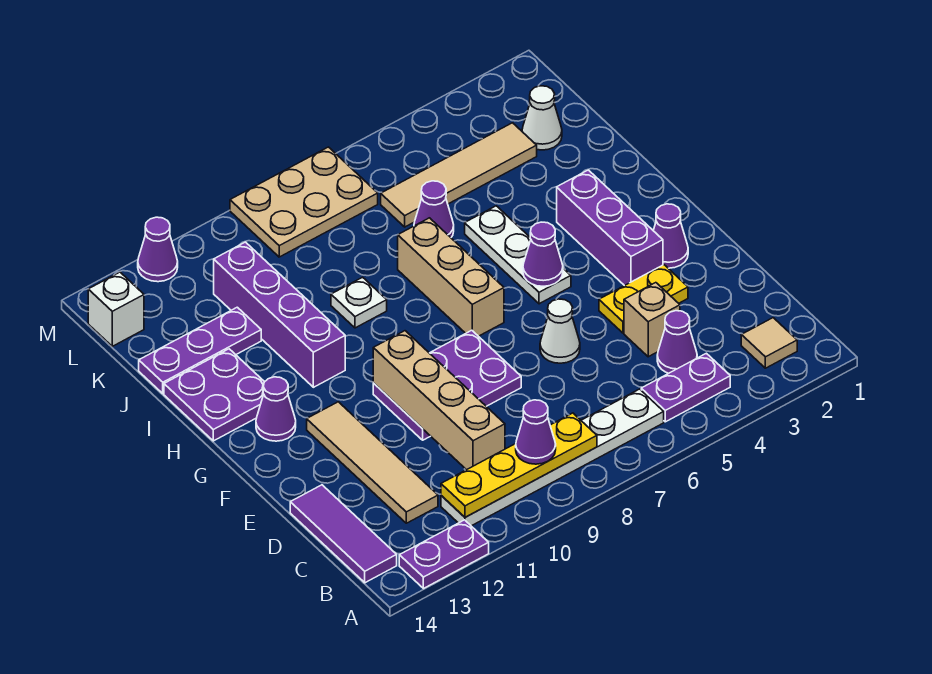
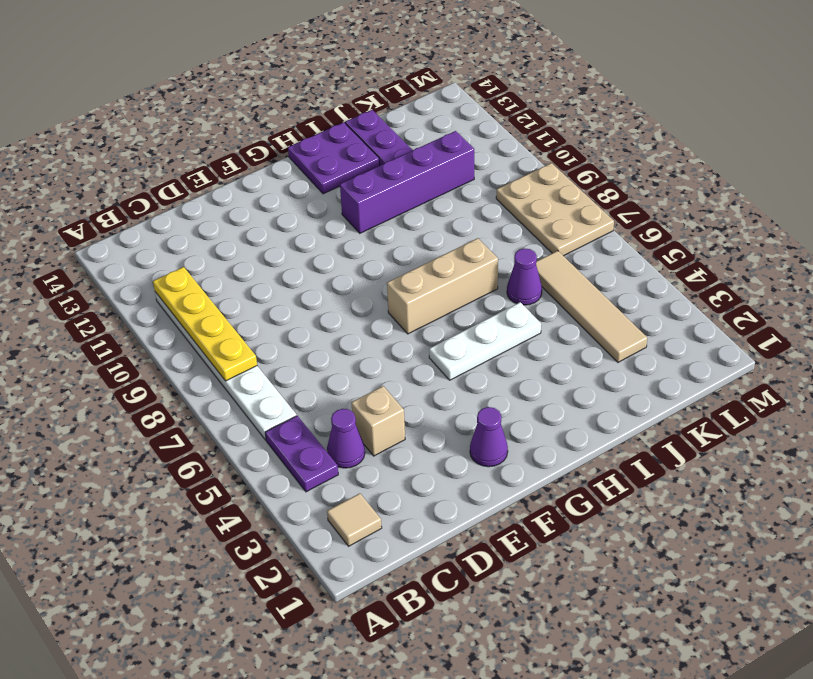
none -> purple plate A12:A13 level 1
none -> purple tile B14:D14 level 1
none -> tan tile C12:F12 level 1
none -> yellow plate E3:E4 level 1

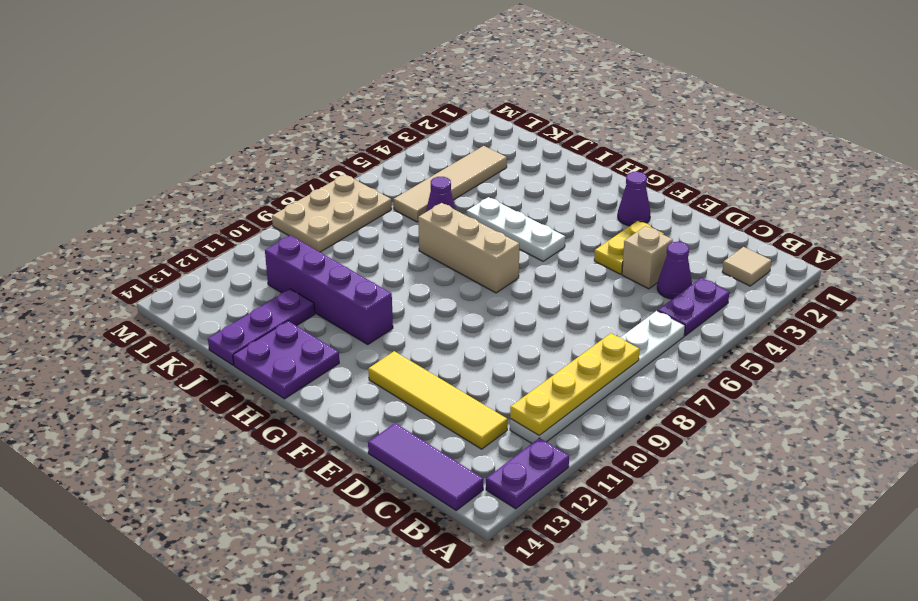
yellow tile C12:F12 level 1 -> tan tile C12:F12 level 1
none -> white cone E6 level 1
none -> purple plate E8:F10 level 1
none -> purple brick F3:H3 level 1
none -> purple cone G13 level 1

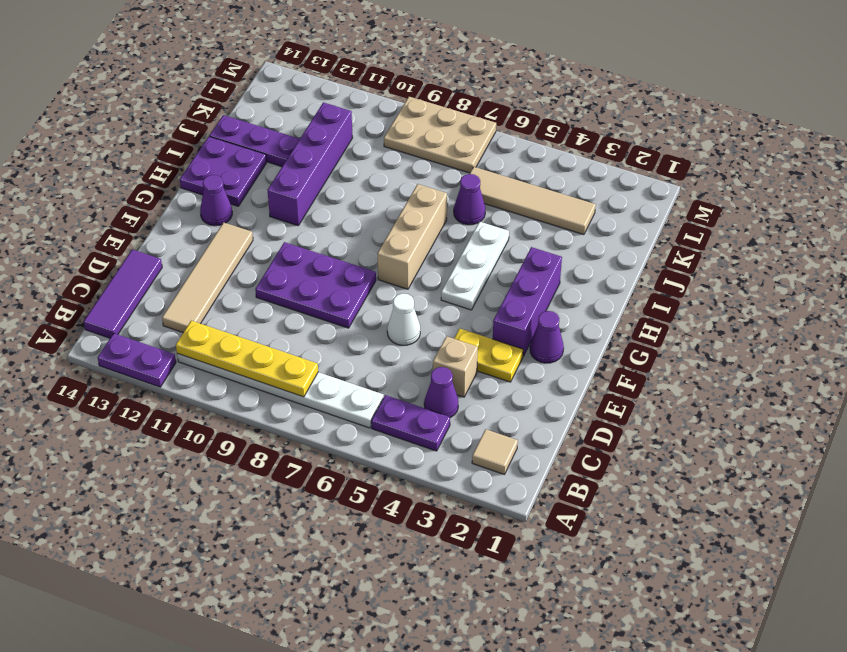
none -> white plate I9 level 1
none -> white cone K2 level 1
none -> white brick L14 level 1
none -> purple cone M12 level 1

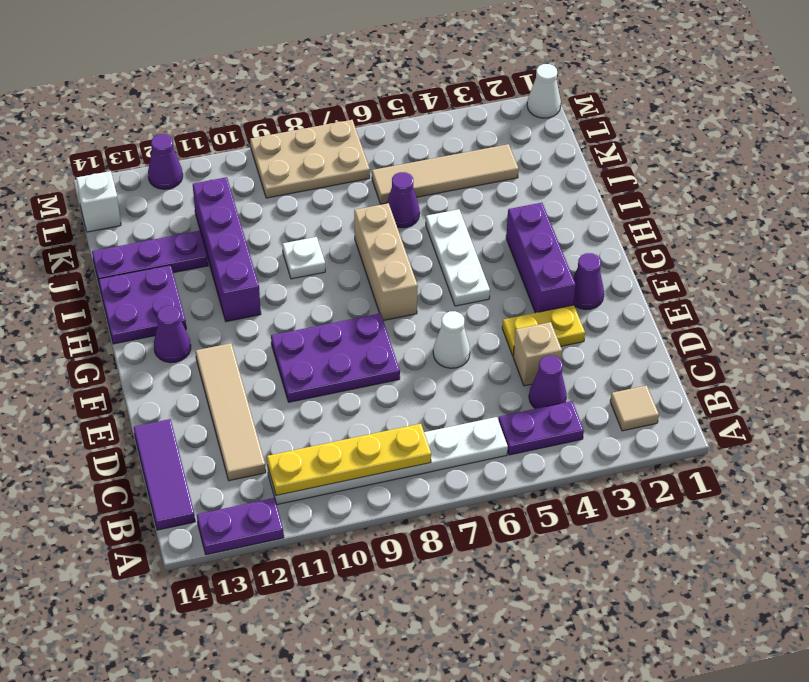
white cone M1 level 1 -> white cone K2 level 1
none -> tan brick C10:F10 level 2
none -> purple cone G5 level 2
none -> purple cone B9 level 3

